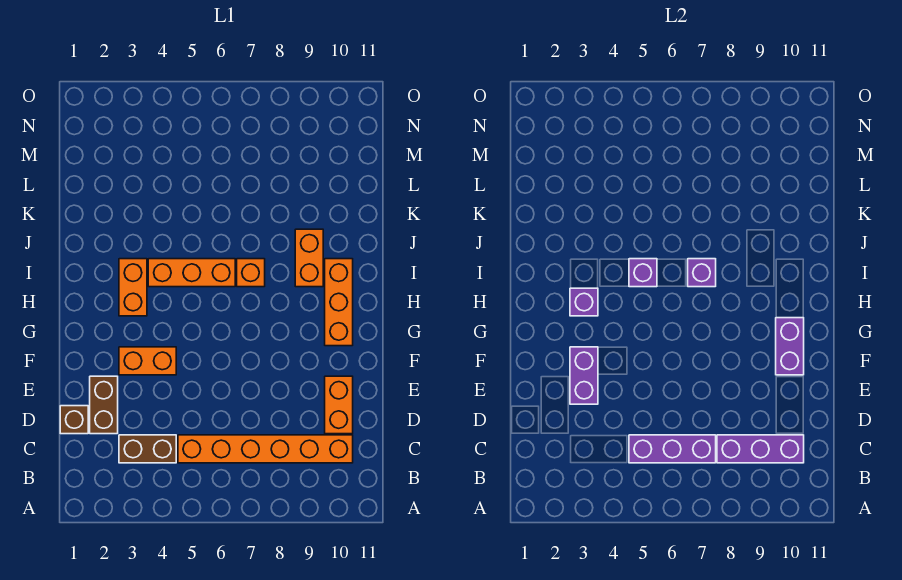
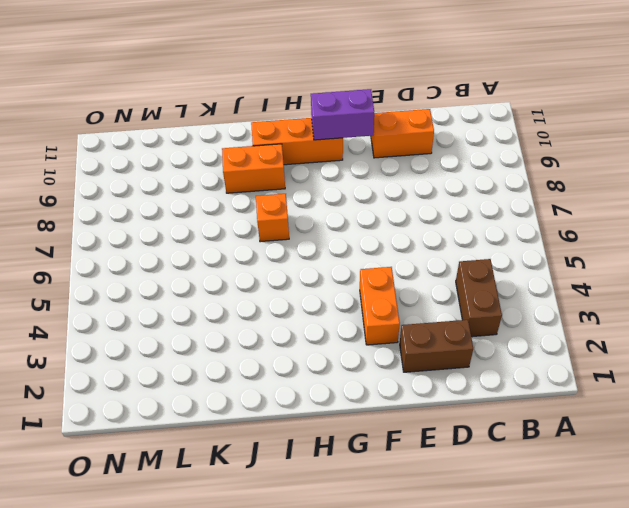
none -> orange brick C5:C10 level 1
none -> brown brick D1 level 1
none -> orange brick H3:I3 level 1

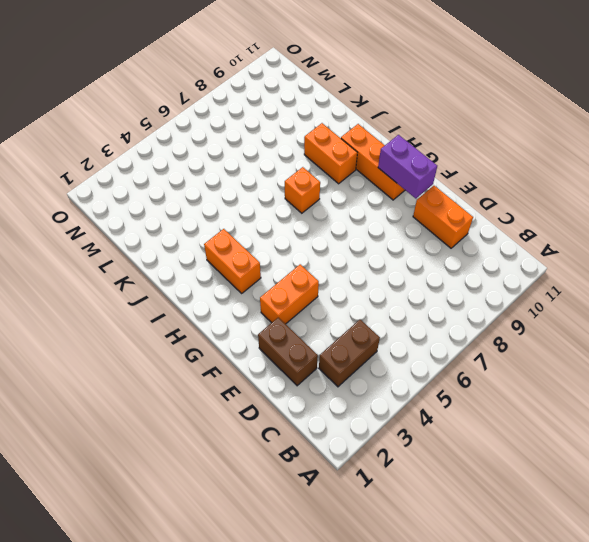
none -> orange brick C5:C10 level 1
none -> brown brick D1 level 1
none -> orange brick I4:I6 level 1

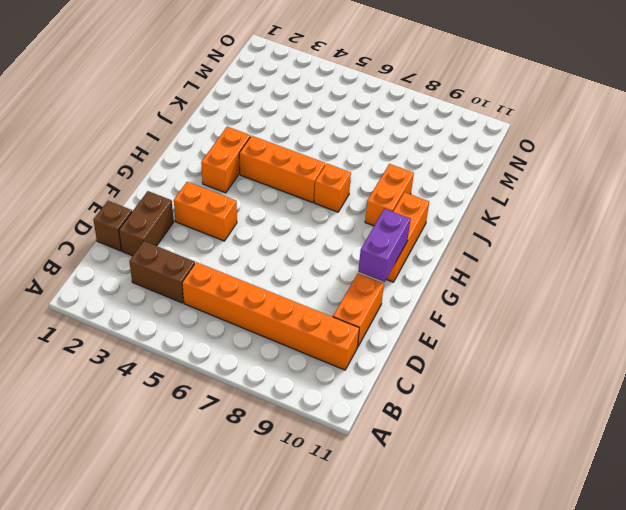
none -> purple brick C5:C7 level 2
none -> purple brick C8:C10 level 2
none -> purple brick E3:F3 level 2

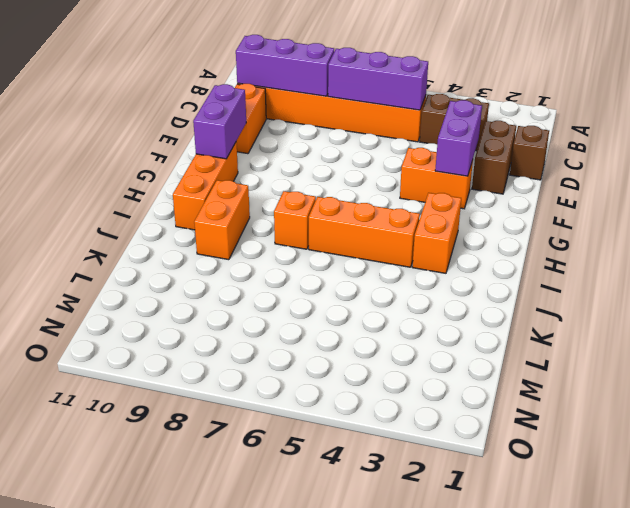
none -> purple brick H3 level 2
none -> purple brick I5 level 2
none -> purple brick I7 level 2

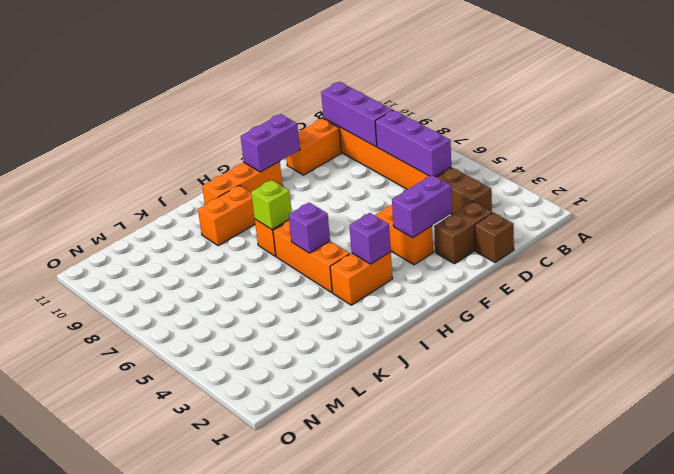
lime brick I7 level 2 -> purple brick I7 level 2

